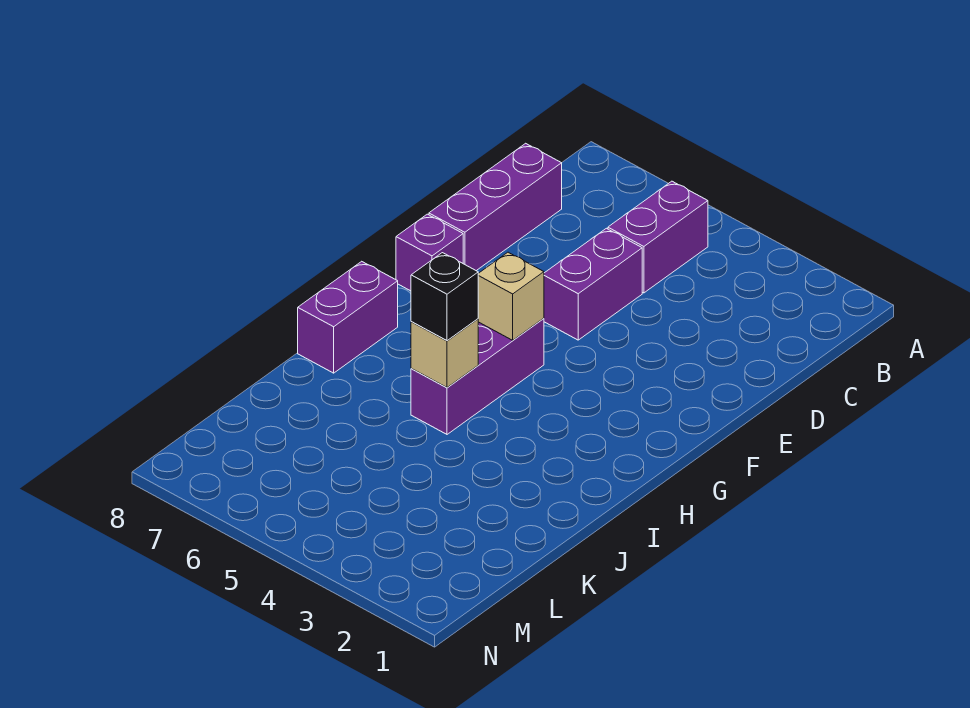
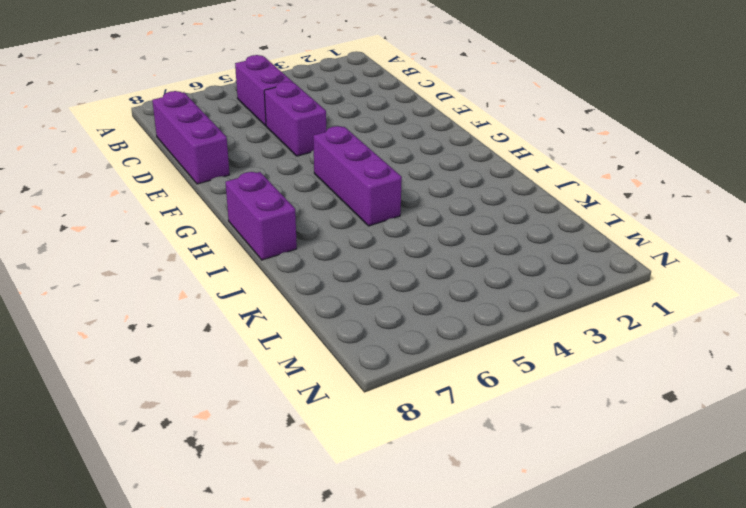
none -> purple brick F8 level 1
none -> tan brick G5 level 2

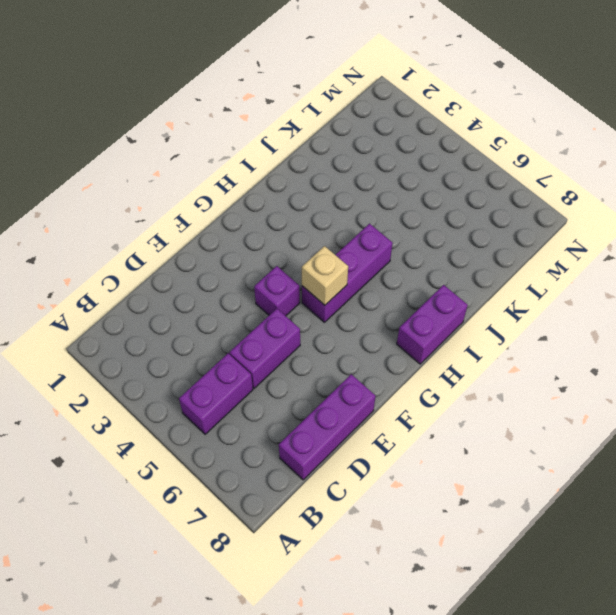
purple brick F4 level 1 -> purple brick F8 level 1
none -> tan brick I5 level 2
none -> black brick I5 level 3

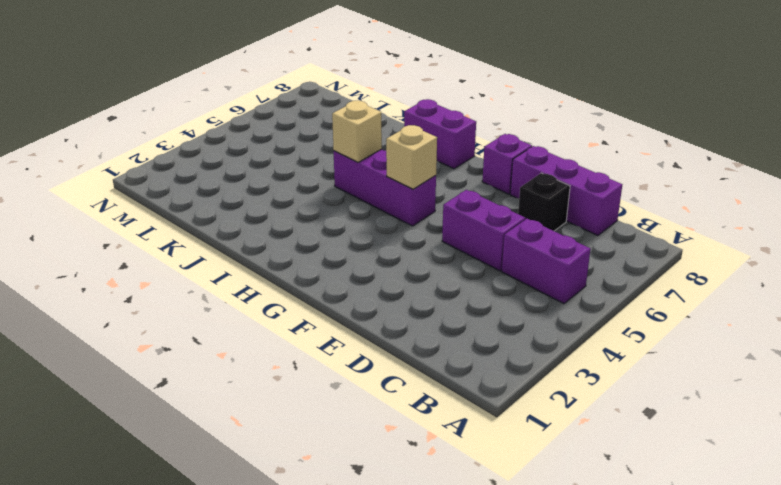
black brick D7 level 1 -> black brick I5 level 3

